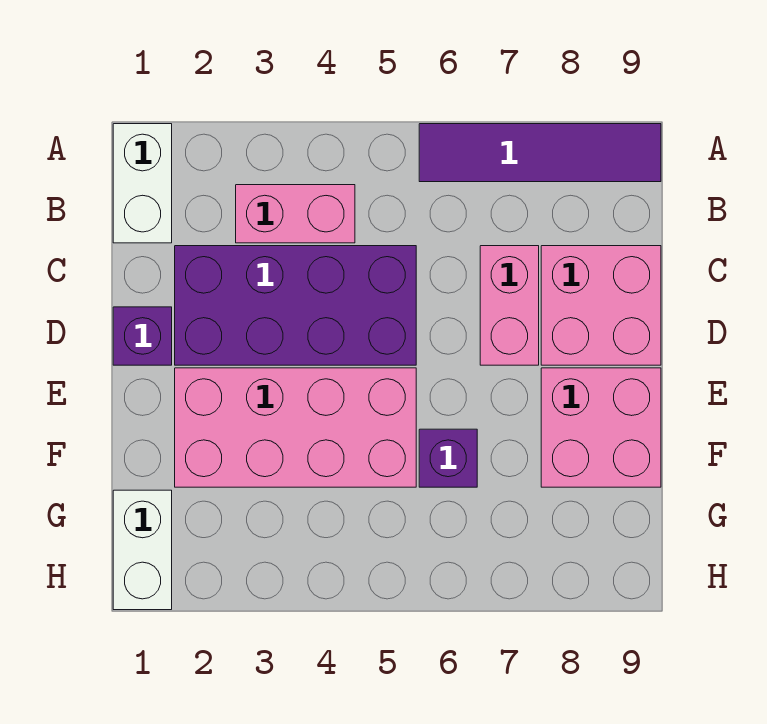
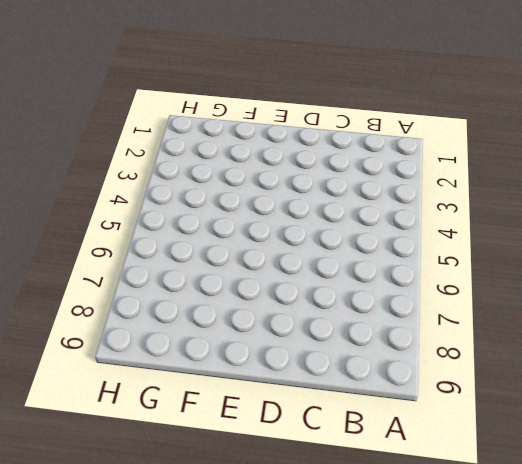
none -> white brick A1:B1 level 1
none -> purple tile A6:A9 level 1

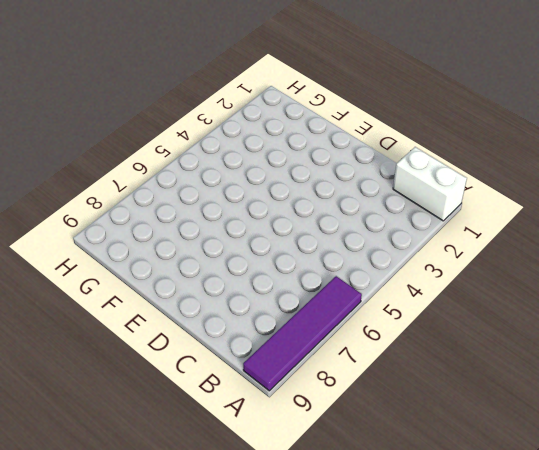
none -> pink brick B3:B4 level 1
none -> purple brick C2:D5 level 1

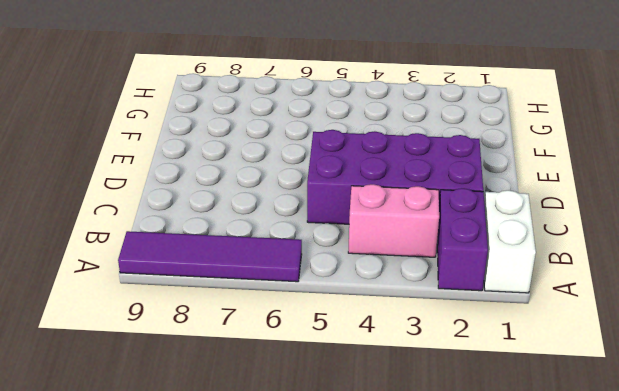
purple brick A2:B2 level 1 -> none
none -> pink brick C7:D7 level 1
none -> pink brick C8:D9 level 1

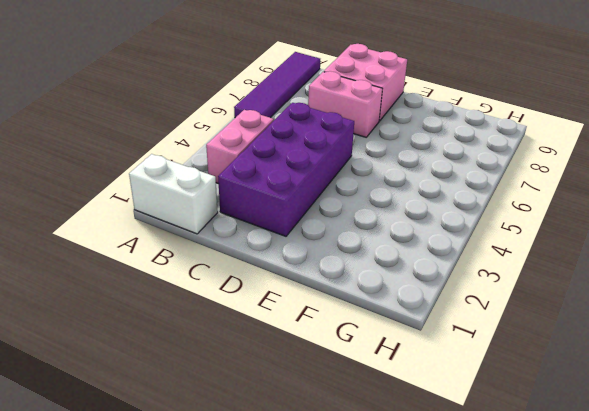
none -> purple brick D1 level 1
none -> pink brick E2:F5 level 1

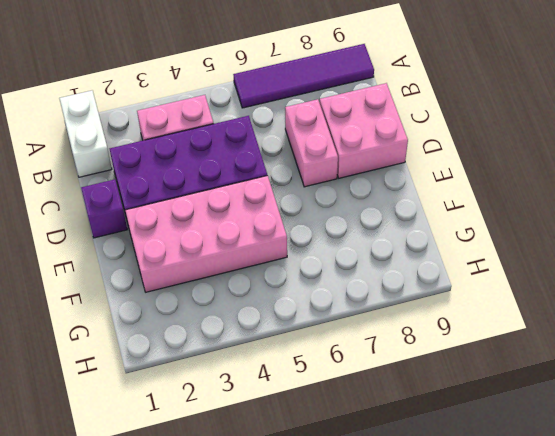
none -> pink brick E8:F9 level 1
none -> purple brick F6 level 1

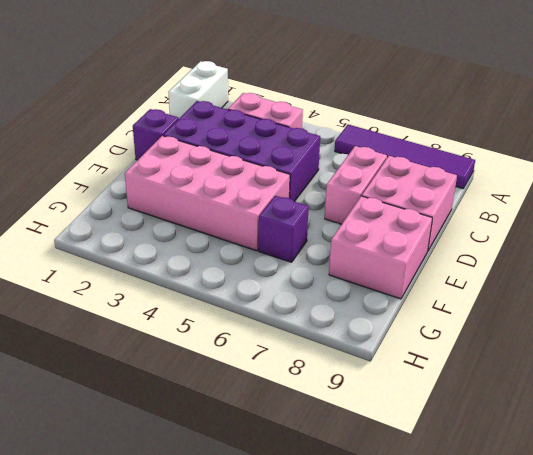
none -> white brick G1:H1 level 1

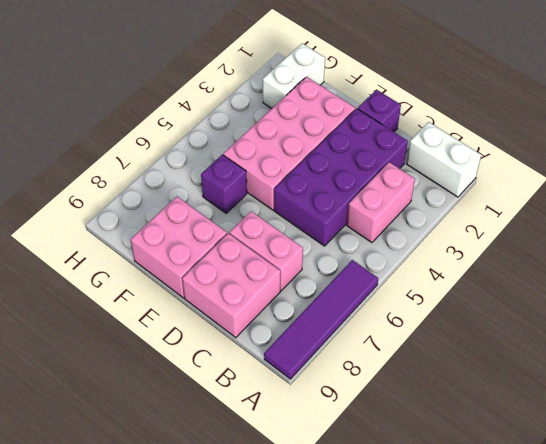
white brick G1:G2 level 1 -> white brick G1:H1 level 1

